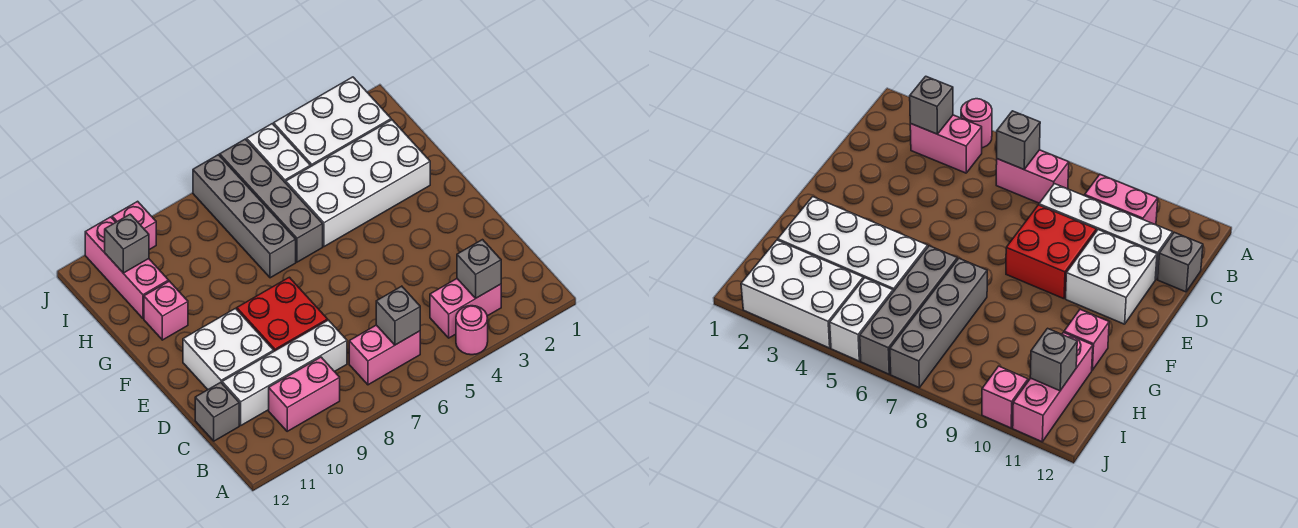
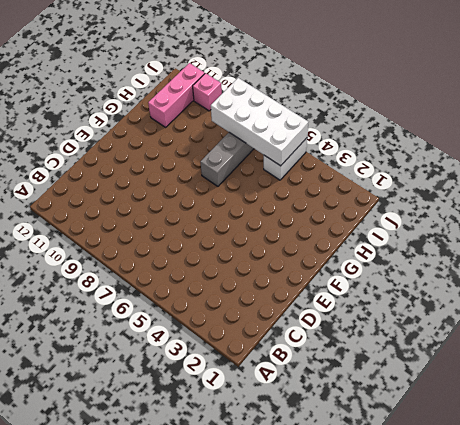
white brick I5:J8 level 2 -> white brick G2:H5 level 1
none -> pink round brick A4 level 1
none -> pink brick B3:B4 level 1
none -> pink brick B6:B7 level 1

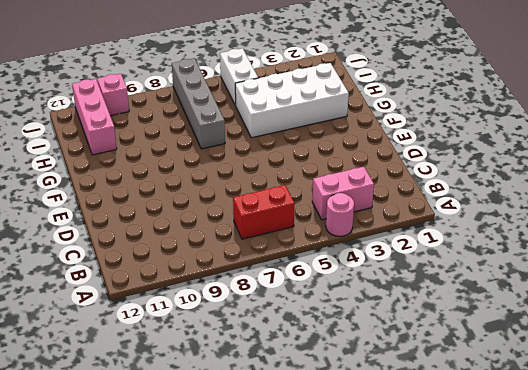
red brick B6:B7 level 1 -> pink brick B6:B7 level 1
none -> pink brick B9:B10 level 1
none -> white brick C8:C11 level 1
none -> grey brick C12 level 1

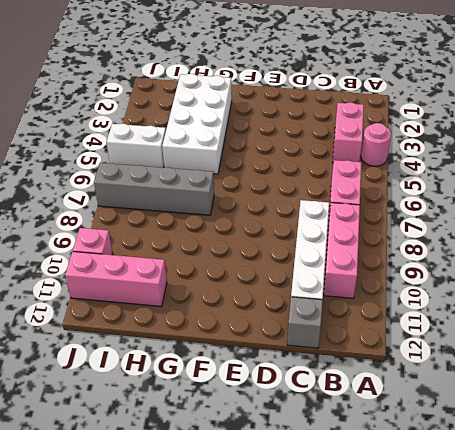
pink brick B8:B10 level 1 -> pink brick B9:B10 level 1
none -> red brick D8:E9 level 1
none -> white brick D10:E11 level 1
none -> grey brick G6:J6 level 1

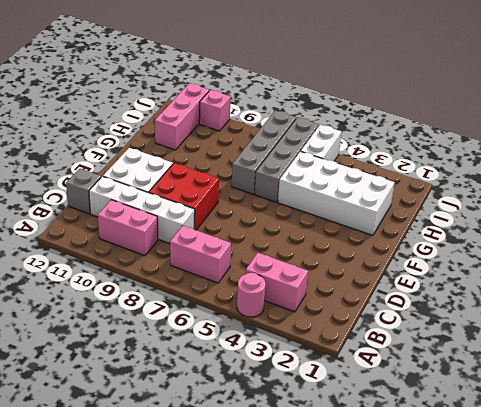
none -> pink brick G11 level 1
none -> white brick I2:J4 level 1
none -> grey brick B3 level 2

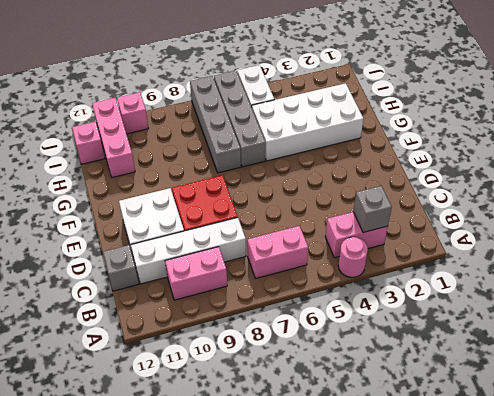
pink brick I12 level 1 -> pink brick G11 level 1
none -> white brick I2:J4 level 1
none -> grey brick B6 level 2
none -> grey brick I11 level 2

